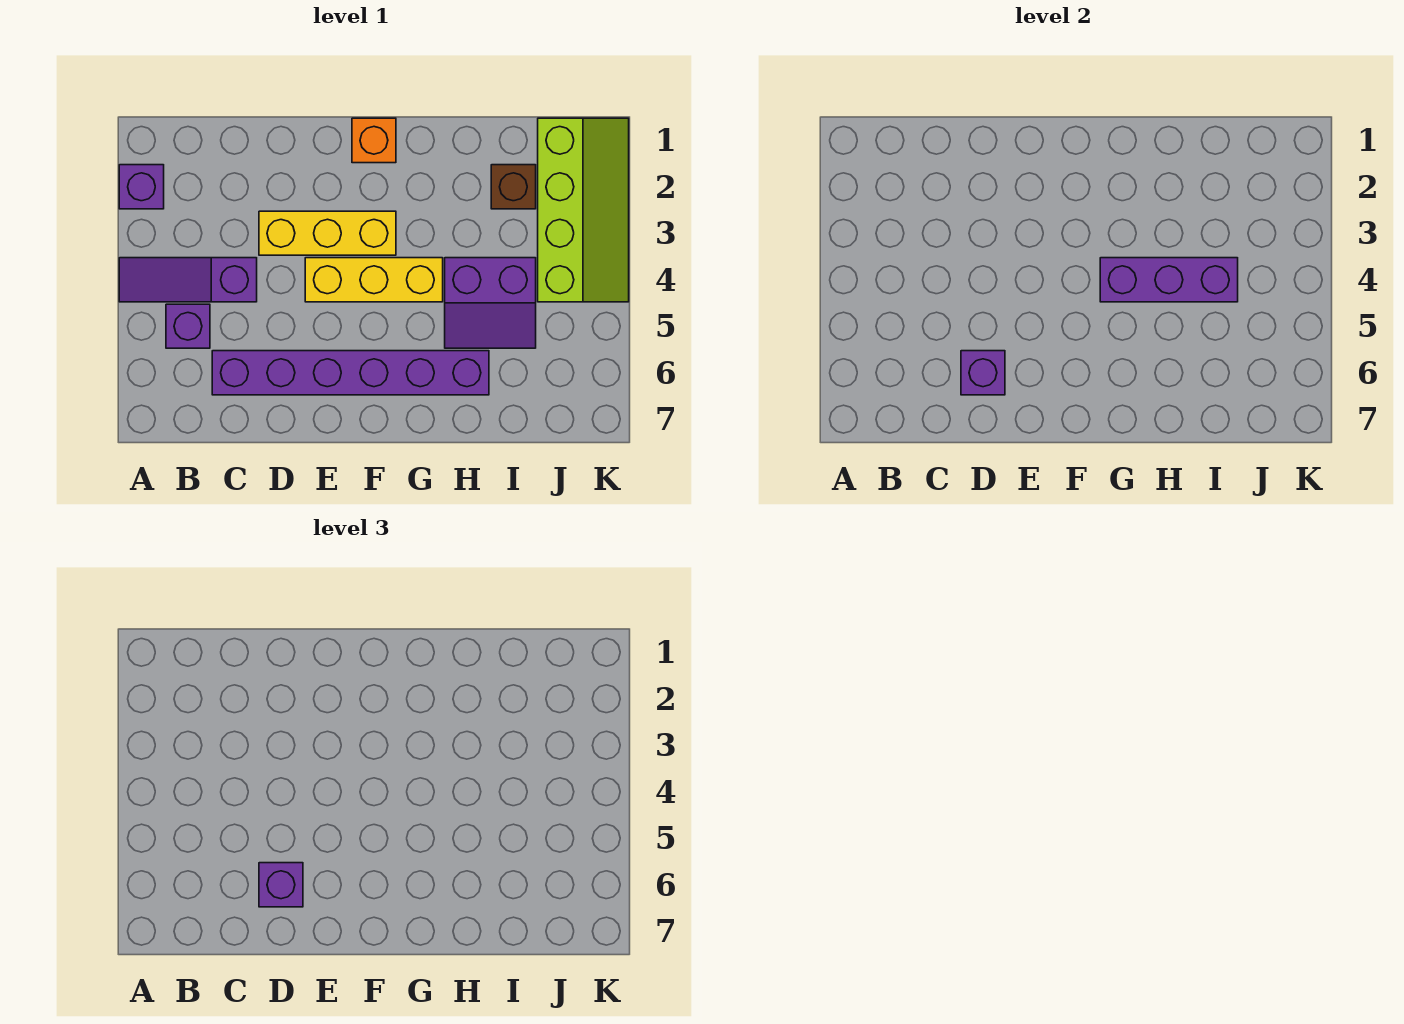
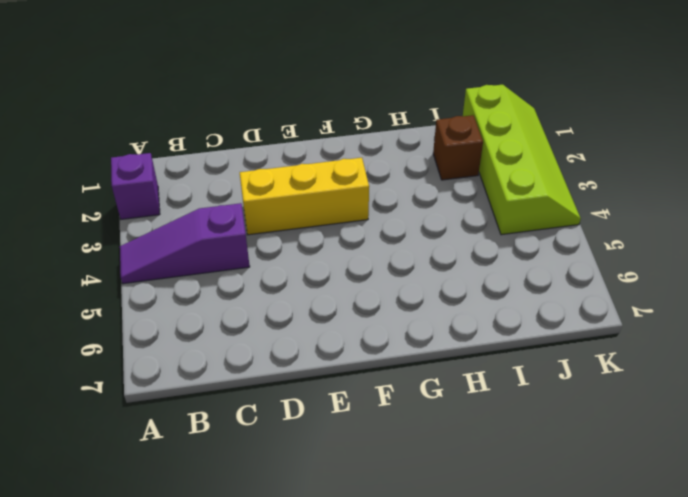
none -> purple brick B5 level 1
none -> purple brick C6:H6 level 1
none -> yellow brick E4:G4 level 1

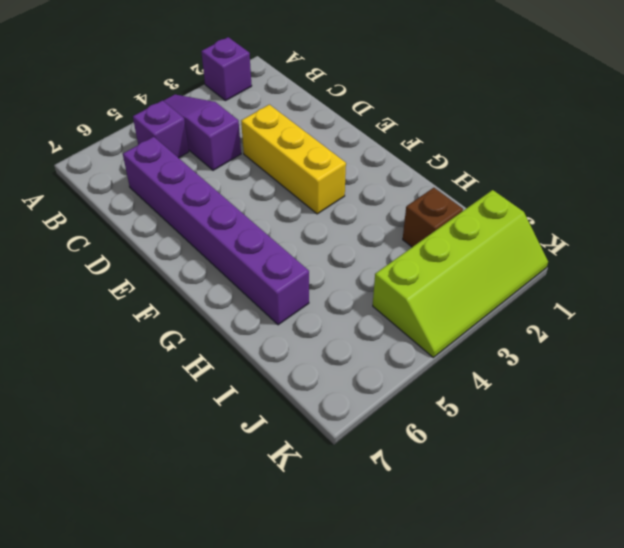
none -> yellow brick E4:G4 level 1
none -> orange brick F1 level 1
none -> purple slope H4:I5 level 1 top 4

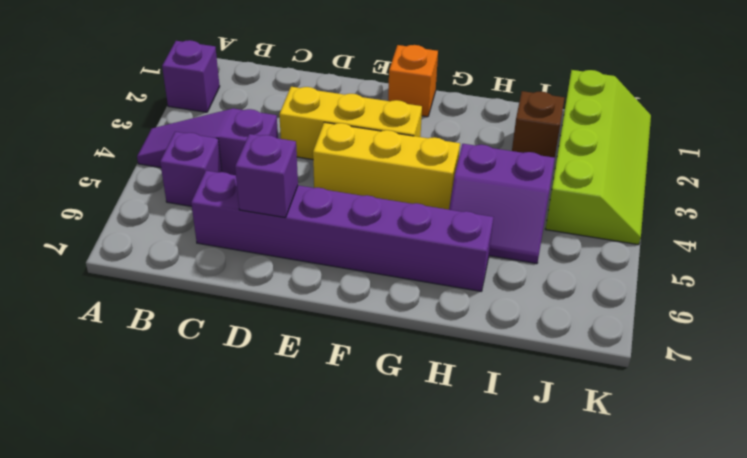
none -> purple brick G4:I4 level 2
none -> purple brick D6 level 3

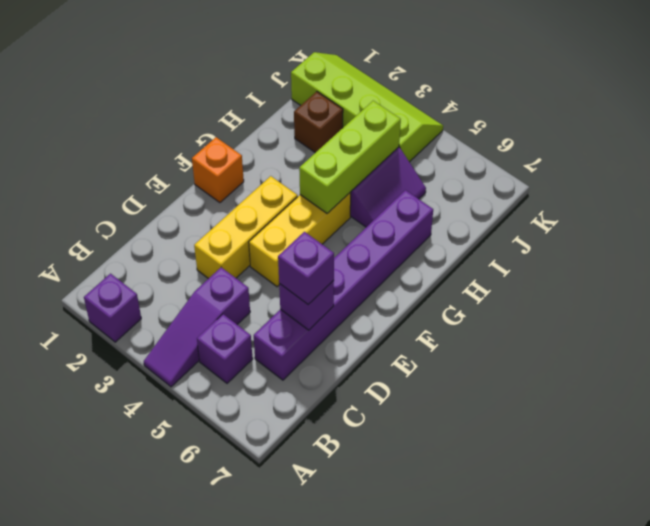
lime brick G4:I4 level 2 -> purple brick G4:I4 level 2

